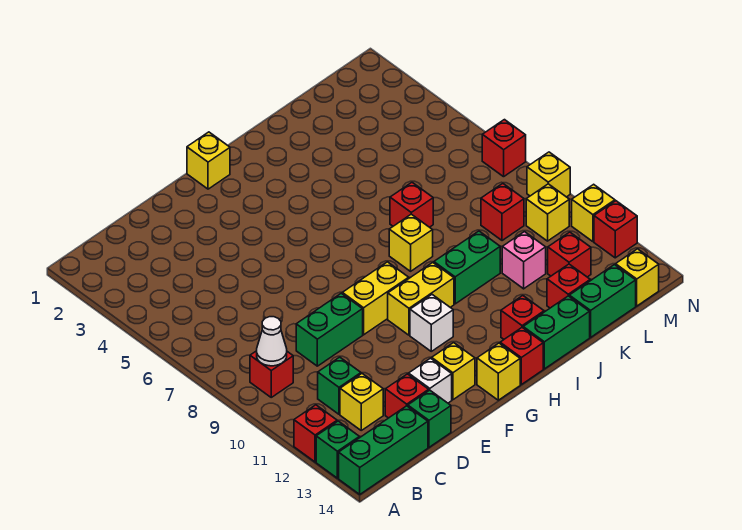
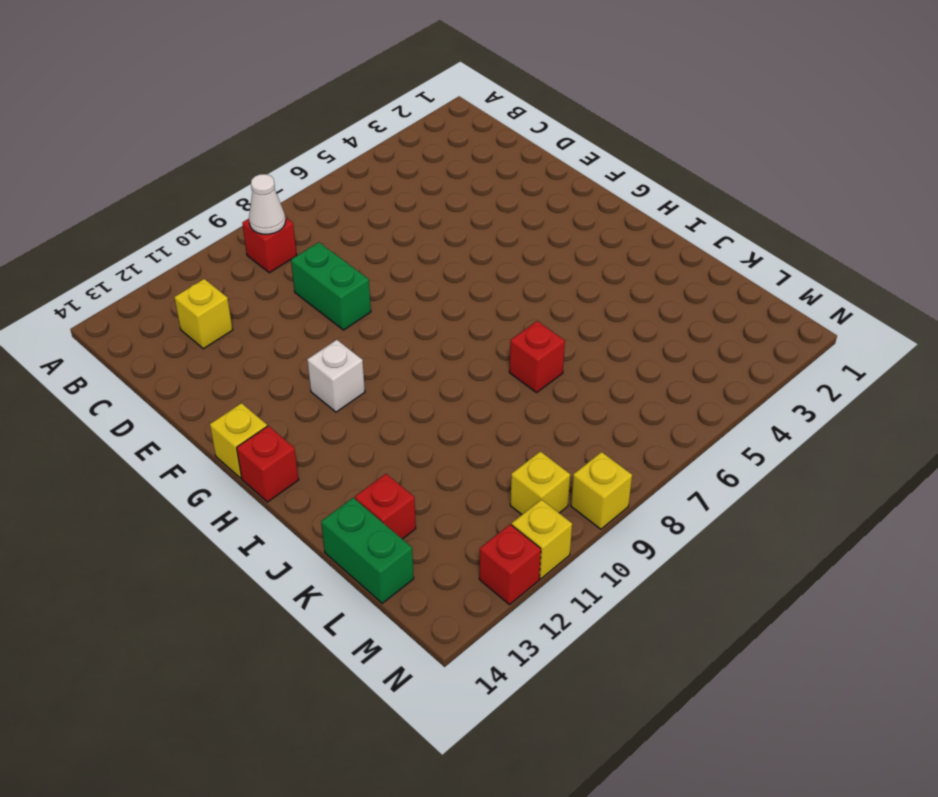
none -> red brick A12 level 1
none -> green brick A13 level 1
none -> green brick A14:C14 level 1
none -> green brick C11 level 1

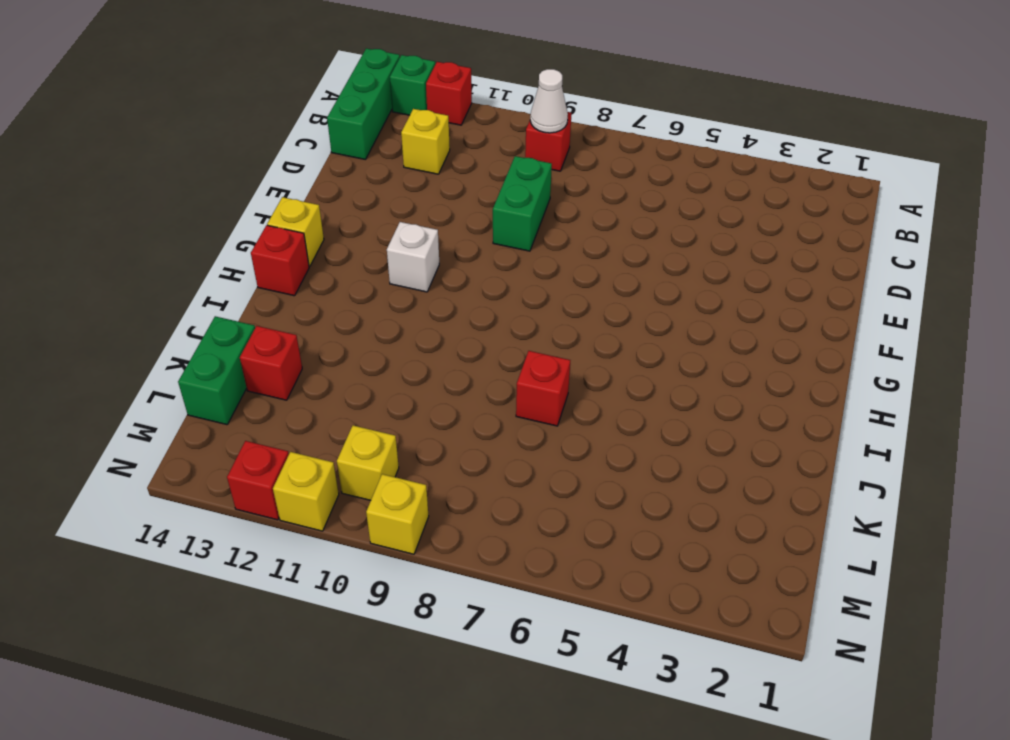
none -> green brick C11 level 1
none -> red brick D13 level 1
none -> green brick D14 level 1
none -> white brick E13 level 1

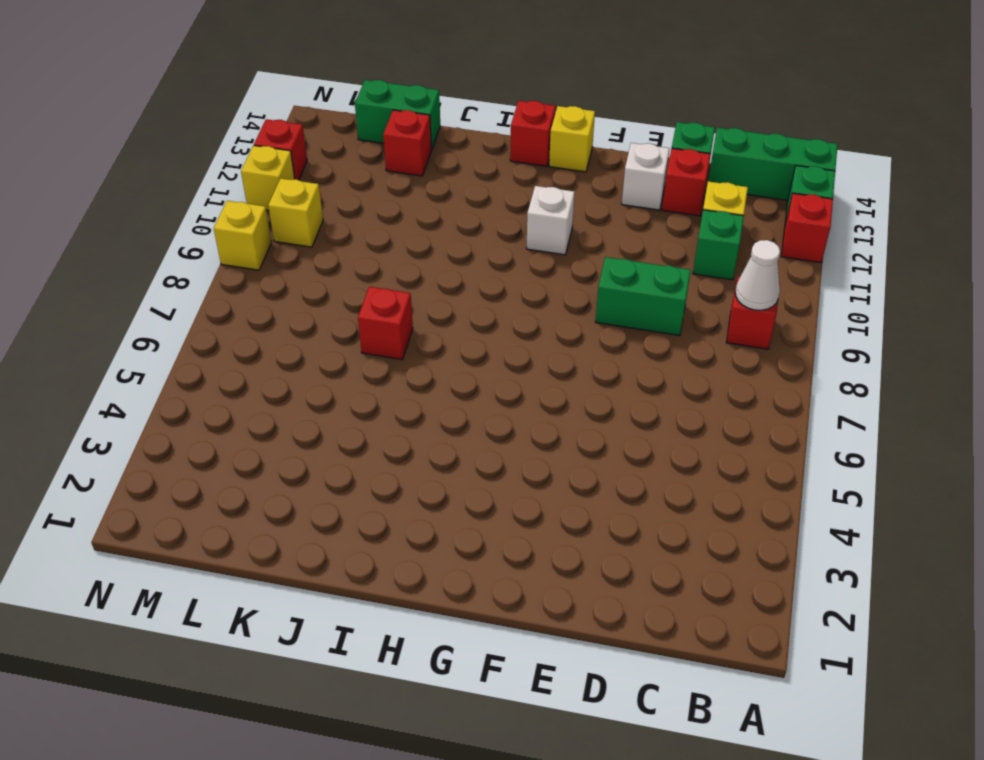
none -> yellow brick F9:G9 level 1
none -> yellow brick F13 level 1
none -> yellow brick G1 level 1
none -> yellow brick G10:H10 level 1

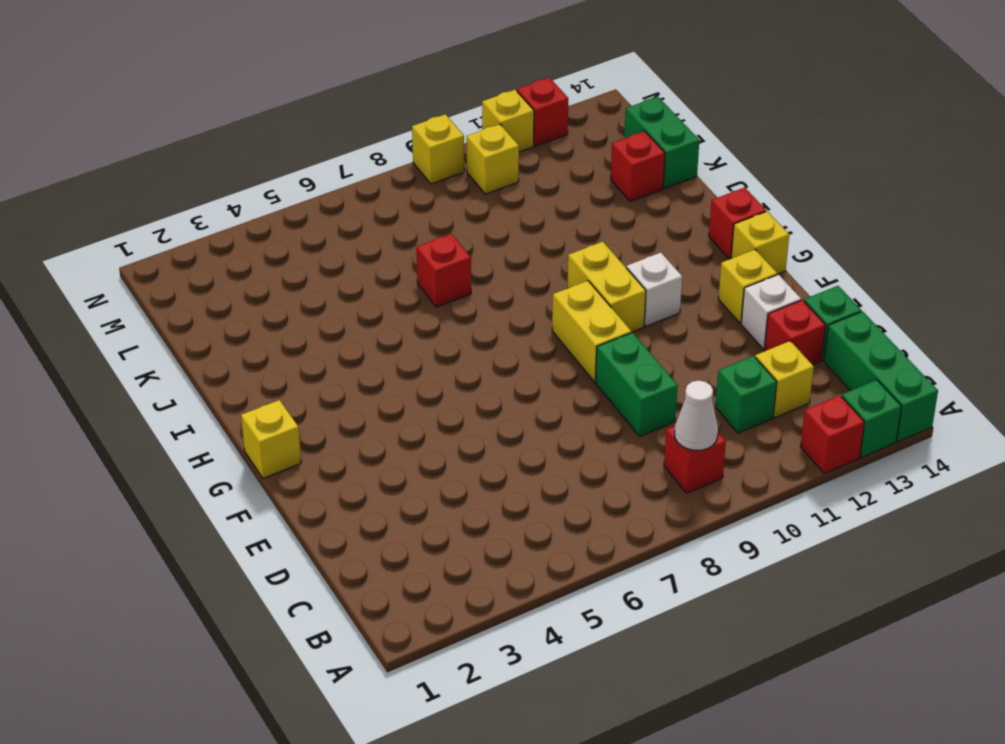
none -> yellow brick I8 level 1
none -> green brick I10:J10 level 1
none -> red brick I13 level 1
none -> green brick I14:J14 level 1

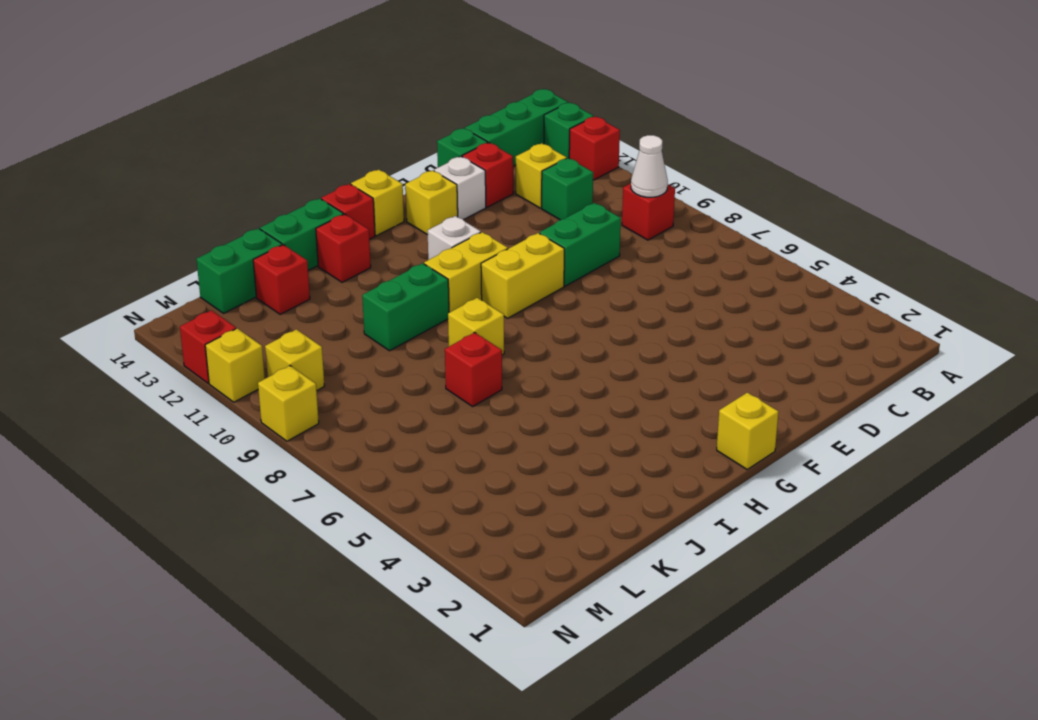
none -> pink brick K11 level 1
none -> red brick L9 level 1
none -> red brick L12 level 1
none -> yellow brick M14 level 1

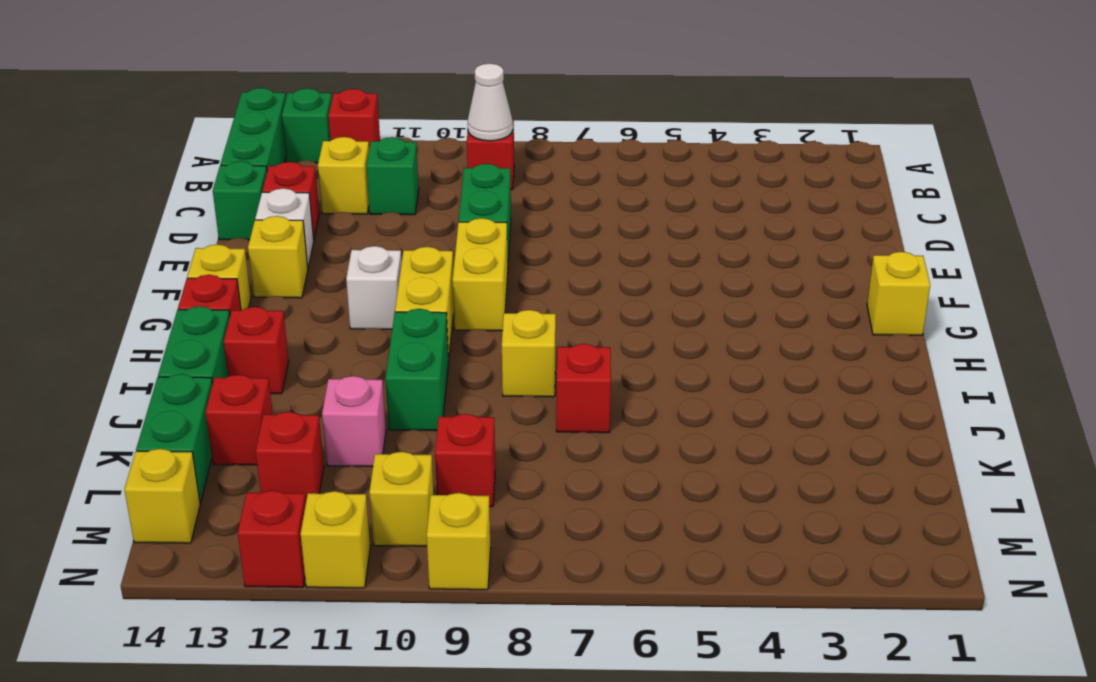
none -> red brick N7 level 1

